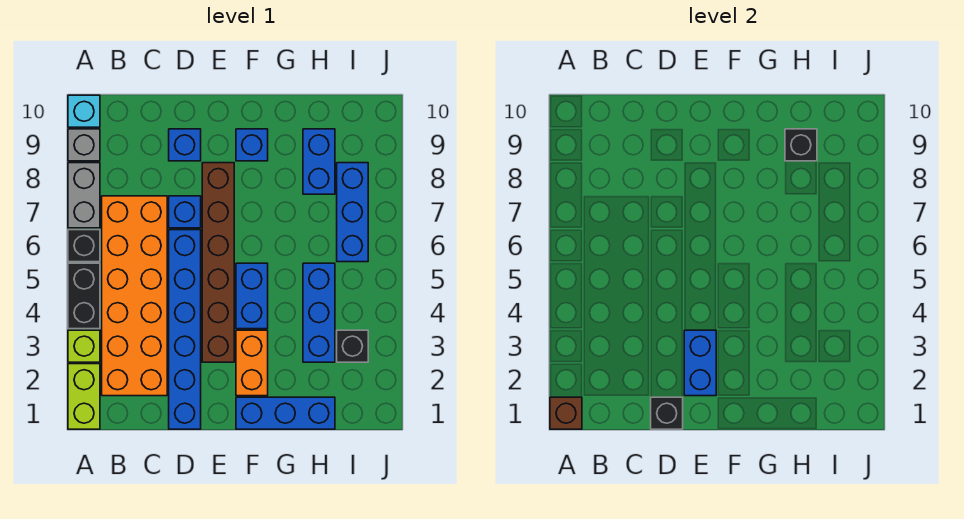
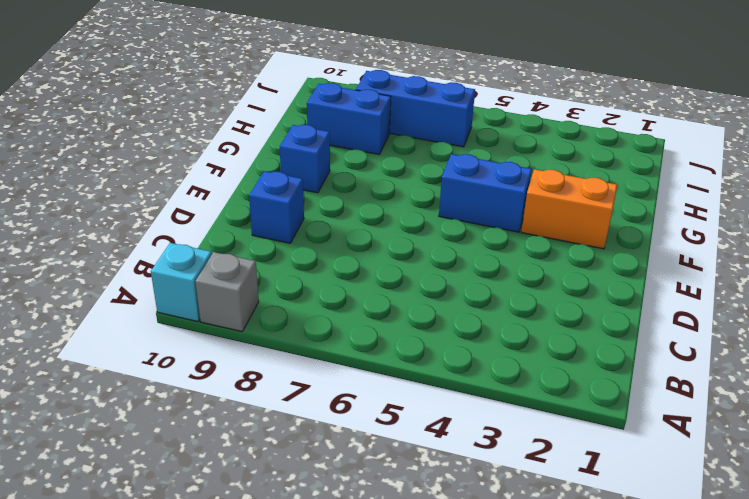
none -> lime brick A1:A2 level 1
none -> lime brick A3 level 1
none -> black brick A4:A5 level 1

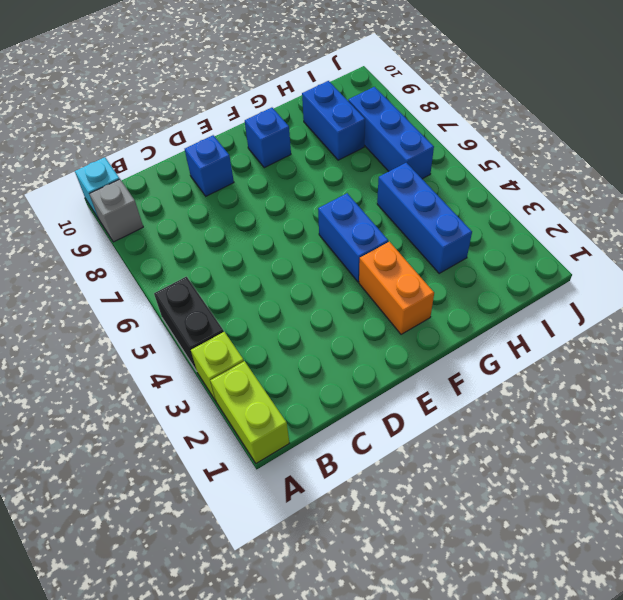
none -> black brick A6 level 1
none -> grey brick A7:A8 level 1
none -> orange brick B2:C7 level 1

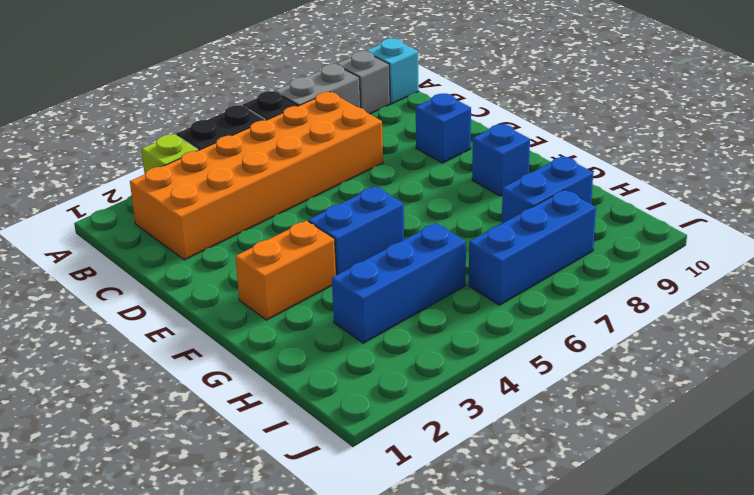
none -> lime brick A1:A2 level 1
none -> blue brick D1:D6 level 1
none -> blue brick D7 level 1

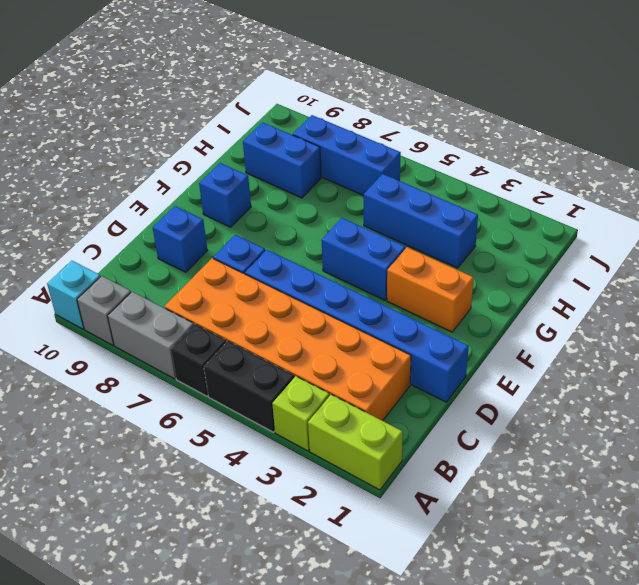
none -> brown brick E3:E8 level 1
none -> blue brick F1:H1 level 1
none -> black brick I3 level 1

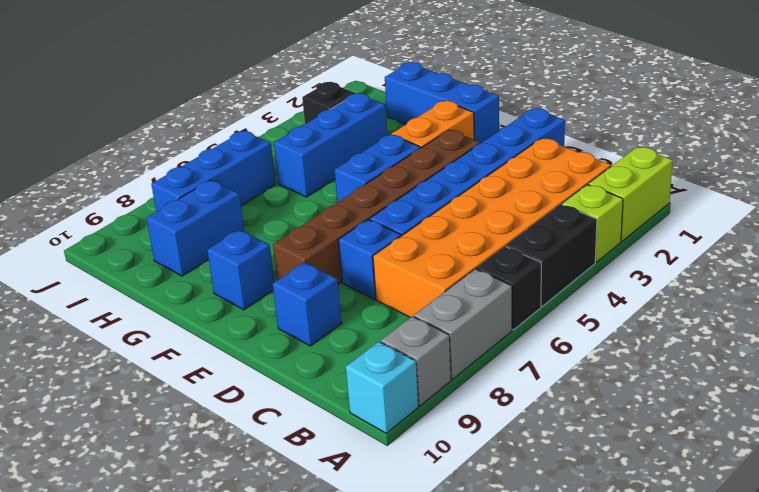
none -> brown brick A1 level 2
none -> black brick D1 level 2
none -> blue brick E2:E3 level 2

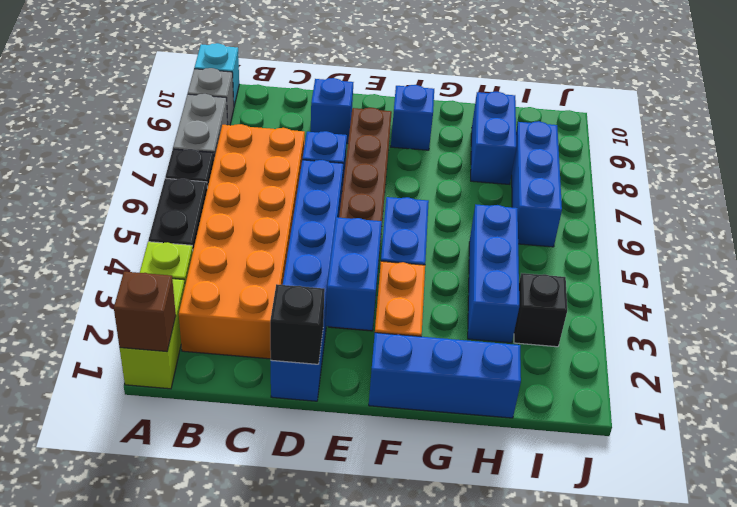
none -> black brick H9 level 2

